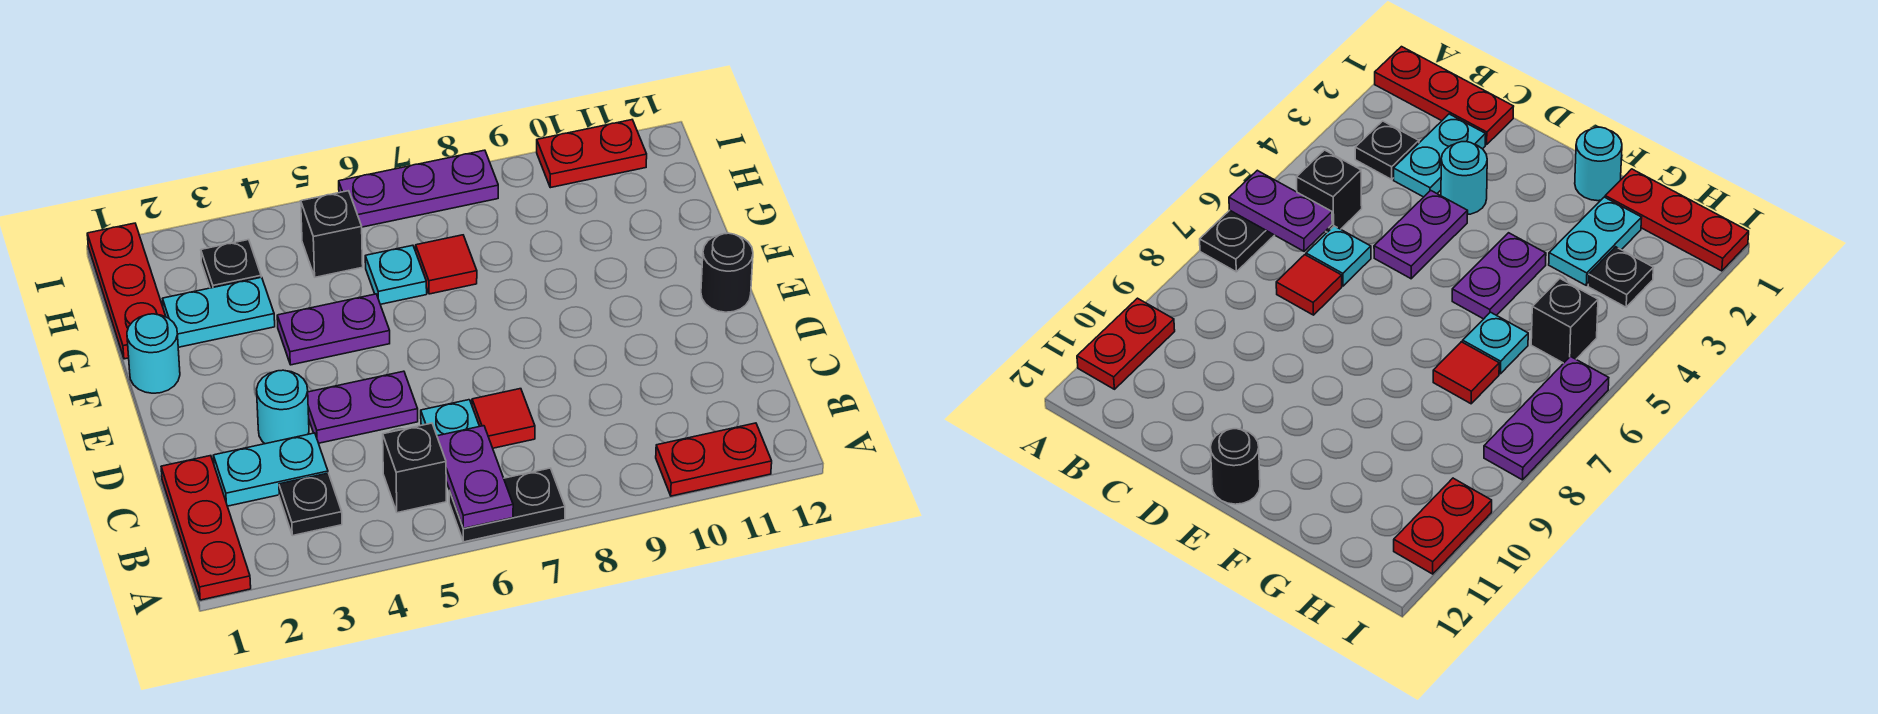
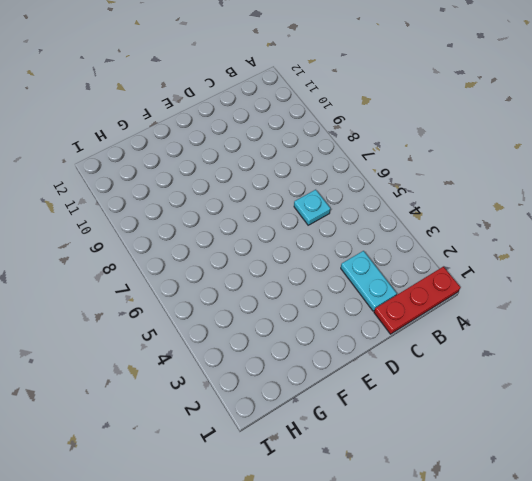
none -> black plate A6:A7 level 1
none -> red plate A10:A11 level 1
none -> black plate B3 level 1

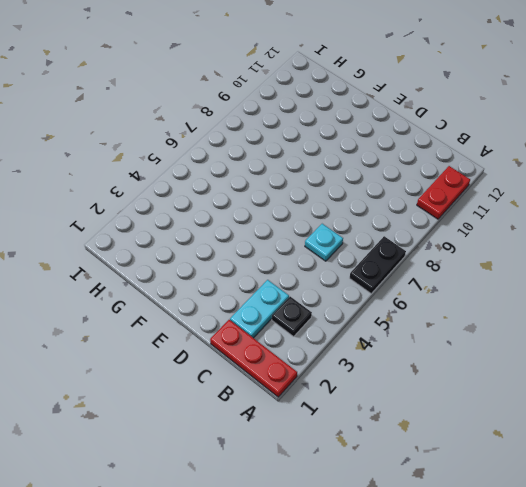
none -> black brick B5 level 1
none -> red tile C7 level 1
none -> cyan round brick D3 level 1

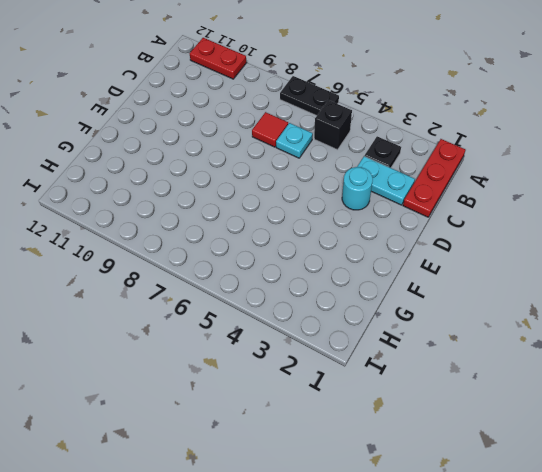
none -> purple plate D4:D5 level 1
none -> black round brick E12 level 1
none -> cyan round brick F1 level 1

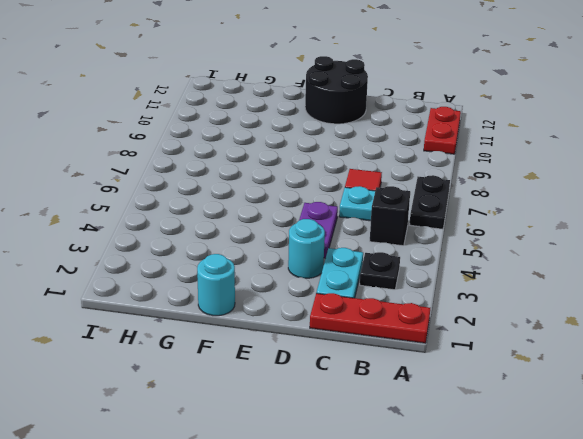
black round brick D11:E12 level 1 -> black round brick E12 level 1
none -> purple plate F4:F5 level 1
none -> red plate G1:I1 level 1
none -> cyan plate G2:G3 level 1

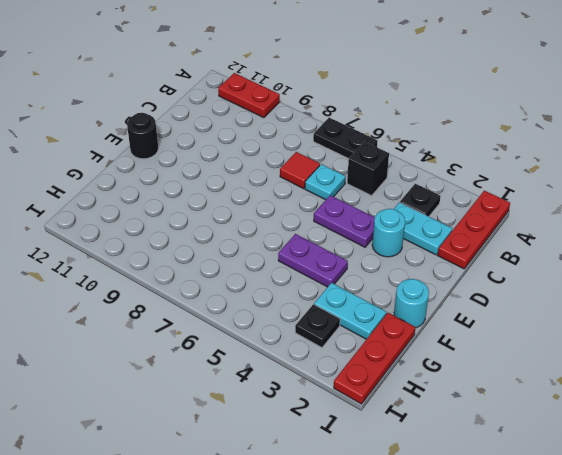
none -> cyan plate G6 level 1
none -> red tile G7 level 1
none -> black brick H5 level 1

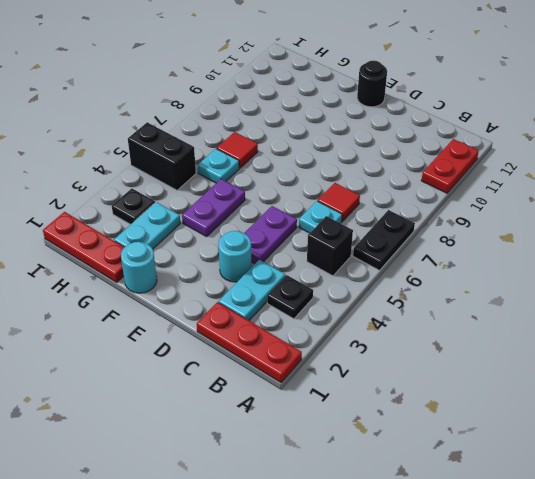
black brick H5:I5 level 1 -> black brick H5 level 1
none -> purple plate I6:I8 level 1
none -> red plate I10:I11 level 1
none -> purple plate A6:B6 level 2

